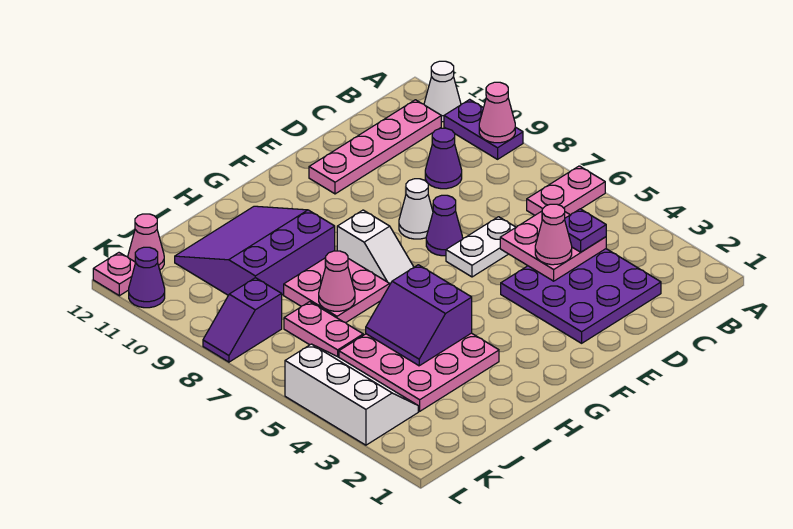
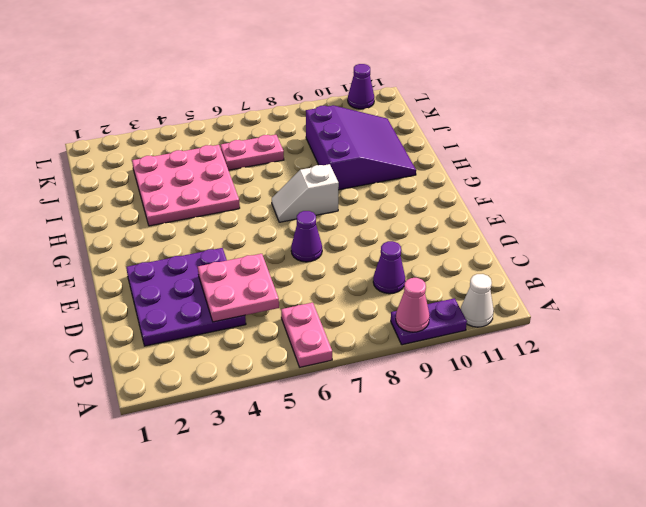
none -> pink plate B11:E11 level 1
none -> white plate D6:E6 level 1
none -> white cone E8 level 1

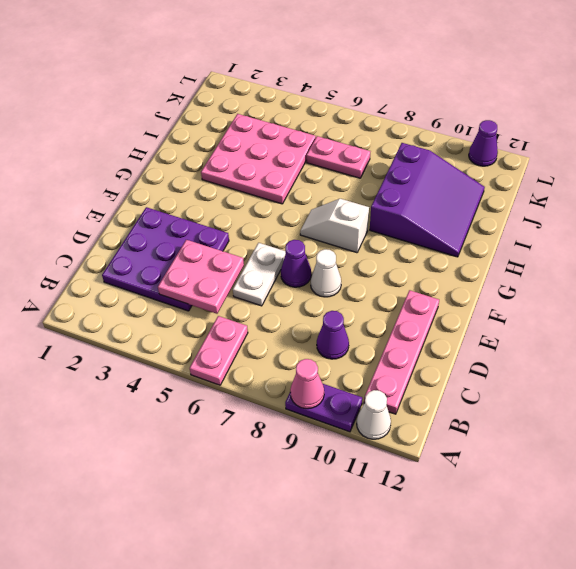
none -> pink plate H7:I8 level 1
none -> white slope K3:L5 level 1 top L
none -> purple slope K8:L8 level 1 top K

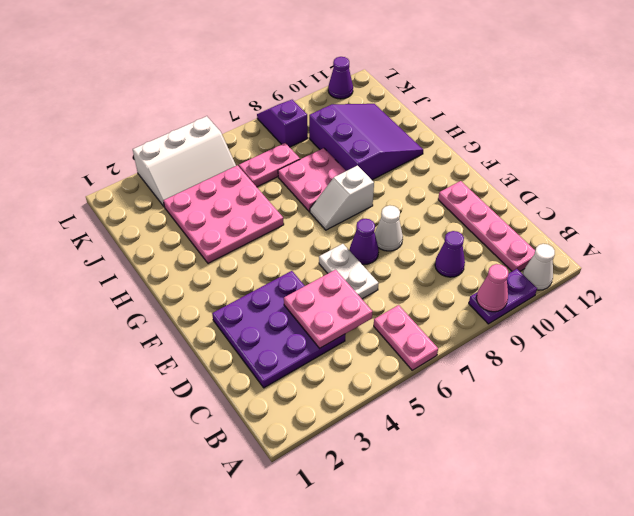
none -> pink cone K12 level 1
none -> pink plate L12 level 1
none -> purple slope H4:I5 level 2 top H

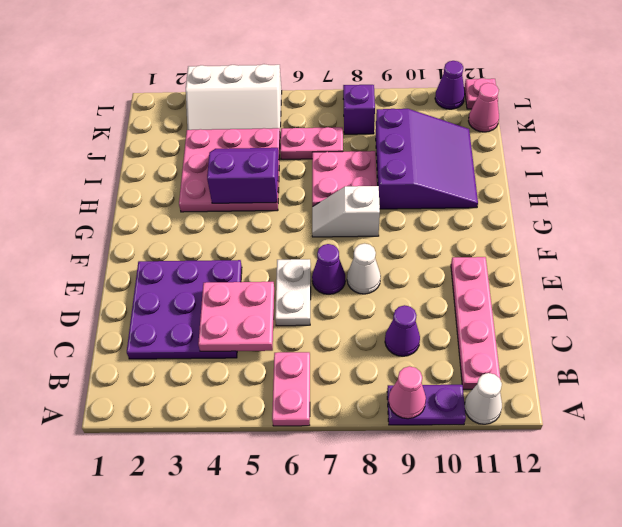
none -> pink cone I7 level 2
none -> purple plate C4 level 3
none -> pink cone D4 level 3

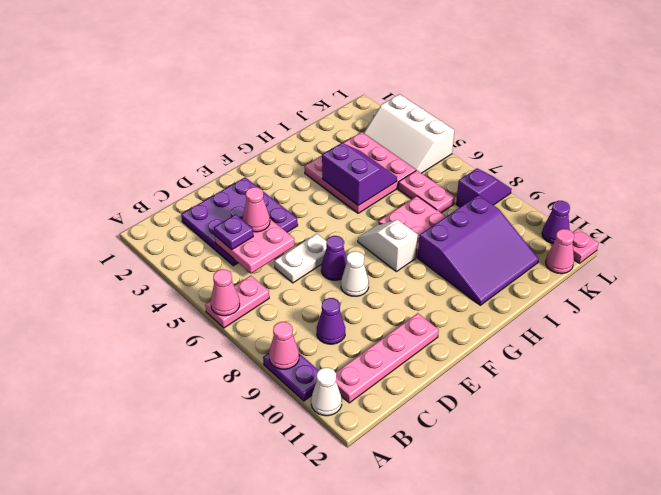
pink cone A6 level 2 -> pink cone I7 level 2

